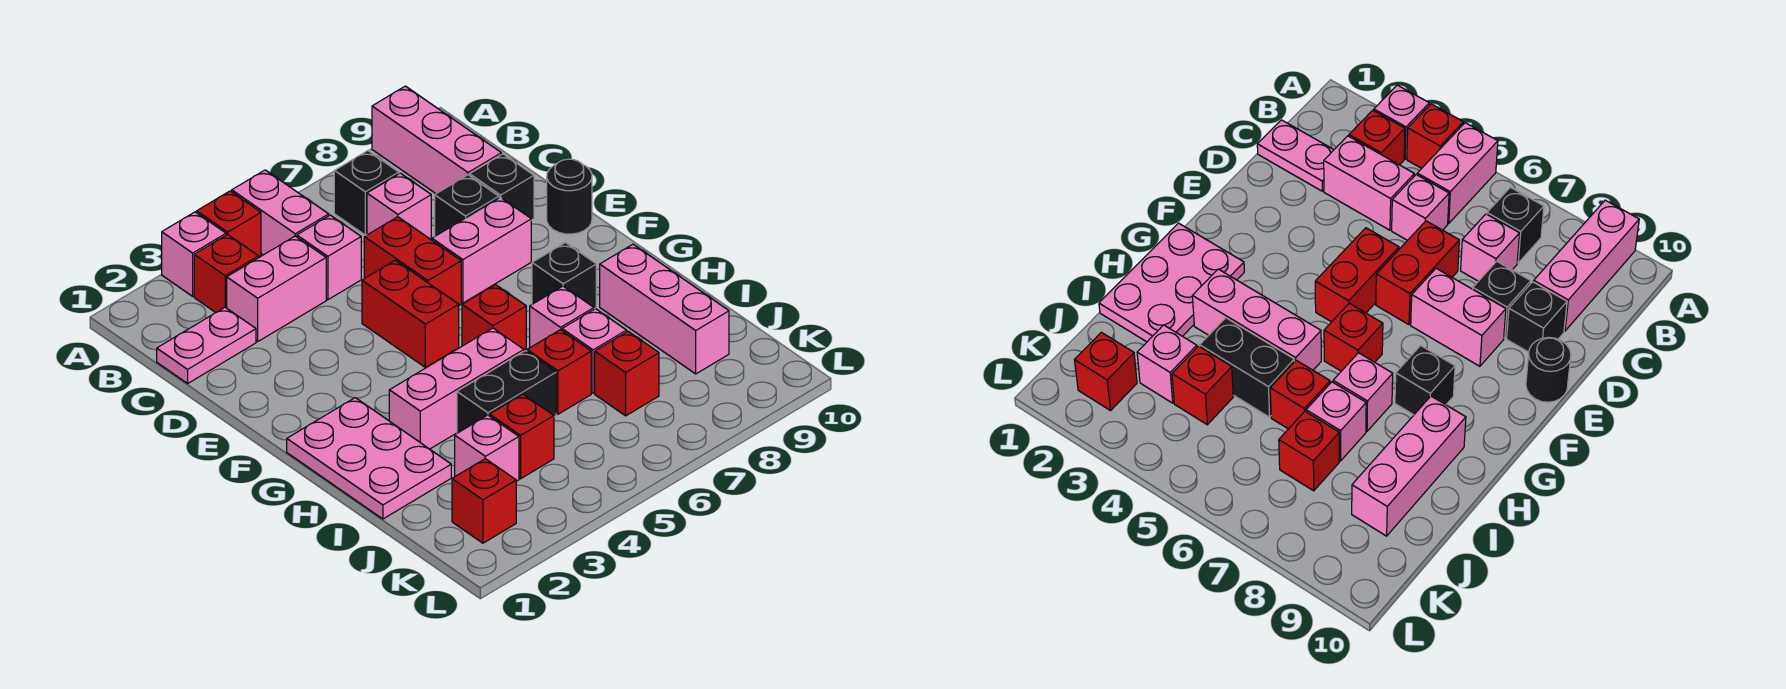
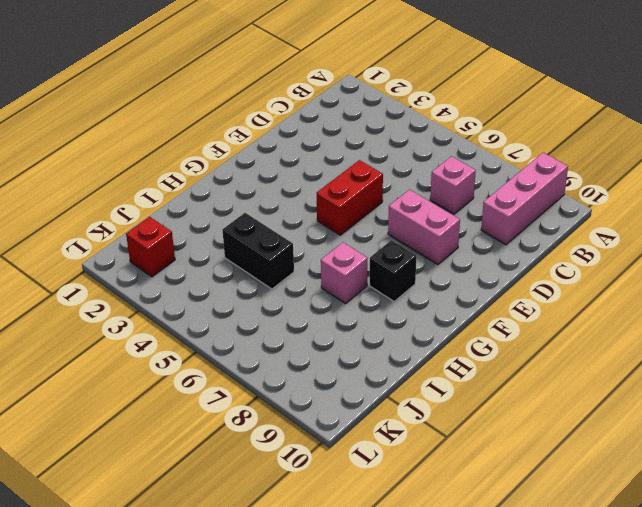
none -> pink brick A3 level 1
none -> red brick A4 level 1
none -> pink brick A5:B5 level 1

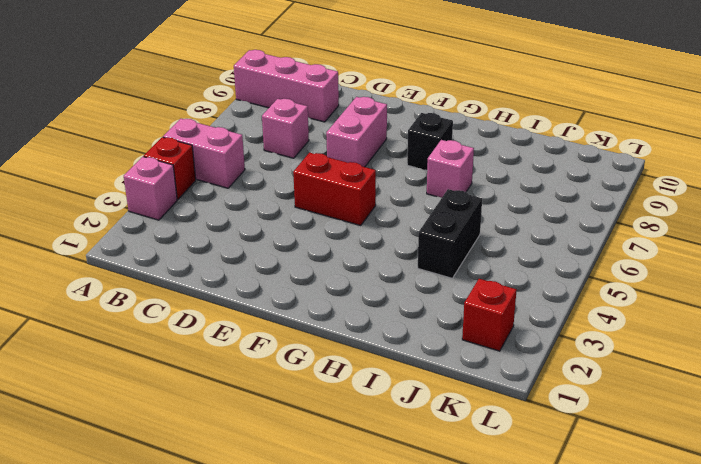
none -> red brick B3 level 1
none -> black brick B7 level 1
none -> pink plate C1:C2 level 1

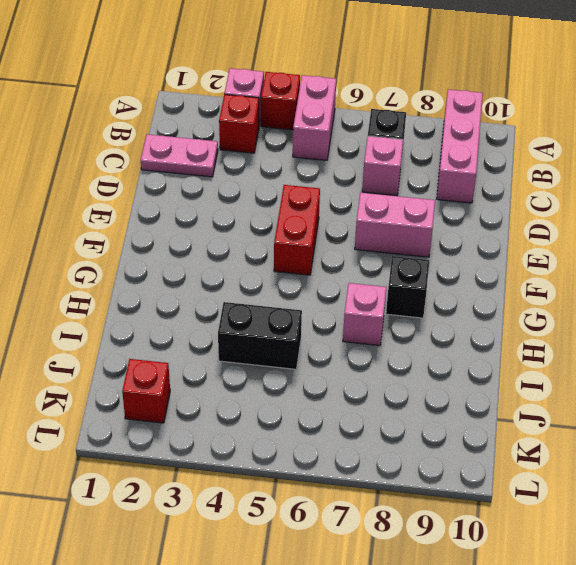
none -> pink brick C3:C4 level 1
none -> pink brick C5 level 1
none -> red brick D6:E6 level 1

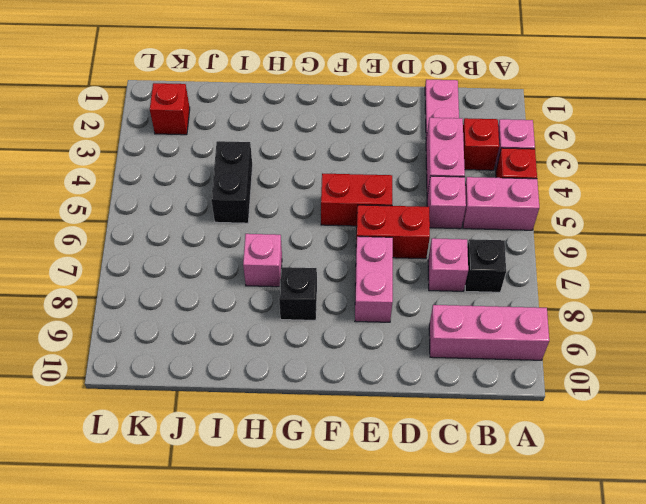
none -> black brick D8 level 1
none -> black brick D9 level 1
none -> black round brick E10 level 1

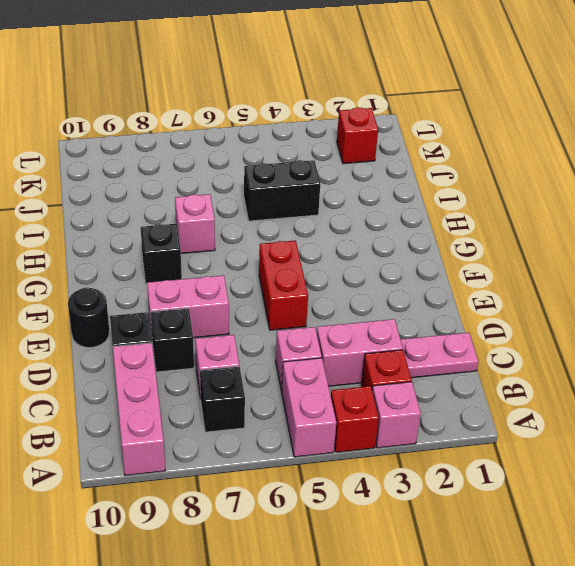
none -> red brick D6:E6 level 1
none -> pink plate G1:I2 level 1
none -> red brick G6 level 1

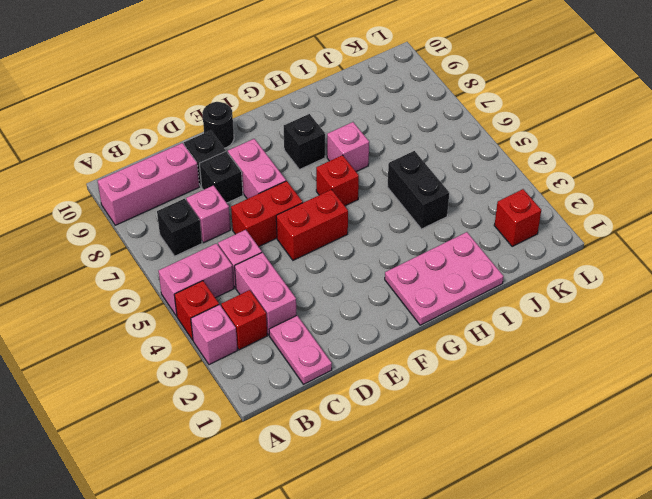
none -> pink brick H3:H5 level 1
none -> pink brick H9:J9 level 1
none -> red brick I6 level 1

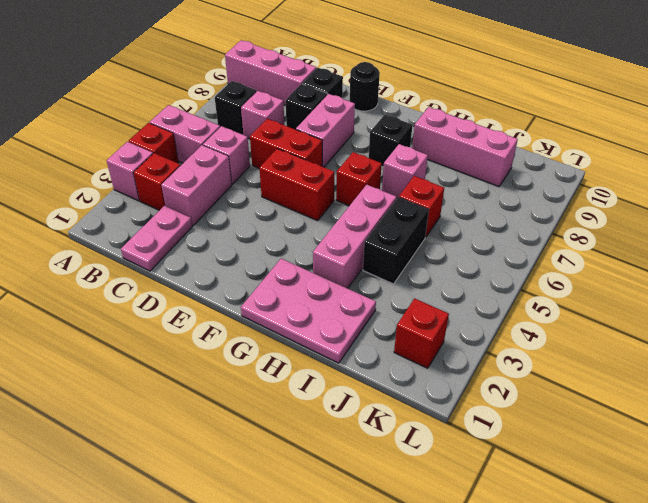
none -> pink brick I7 level 1
none -> pink brick J3 level 1
none -> red brick J4 level 1

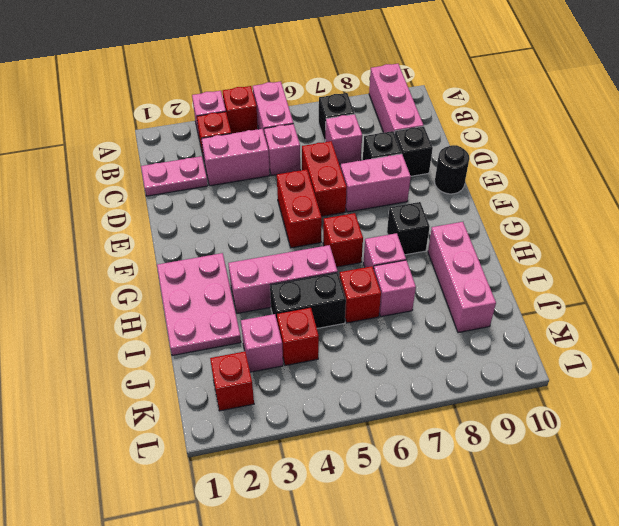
none -> red brick J7 level 1

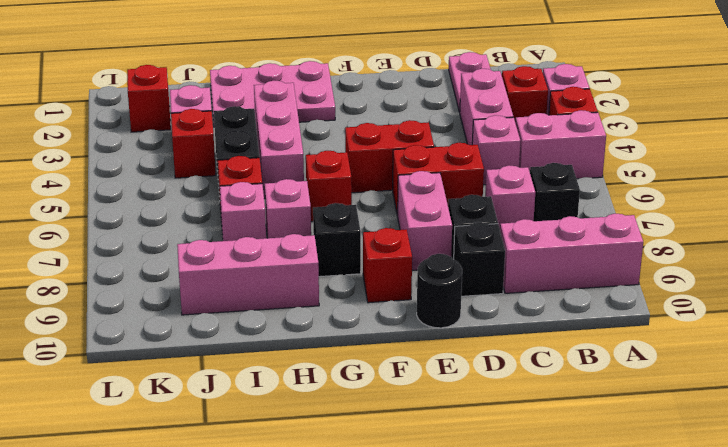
red brick F9 level 1 -> red brick J7 level 1

